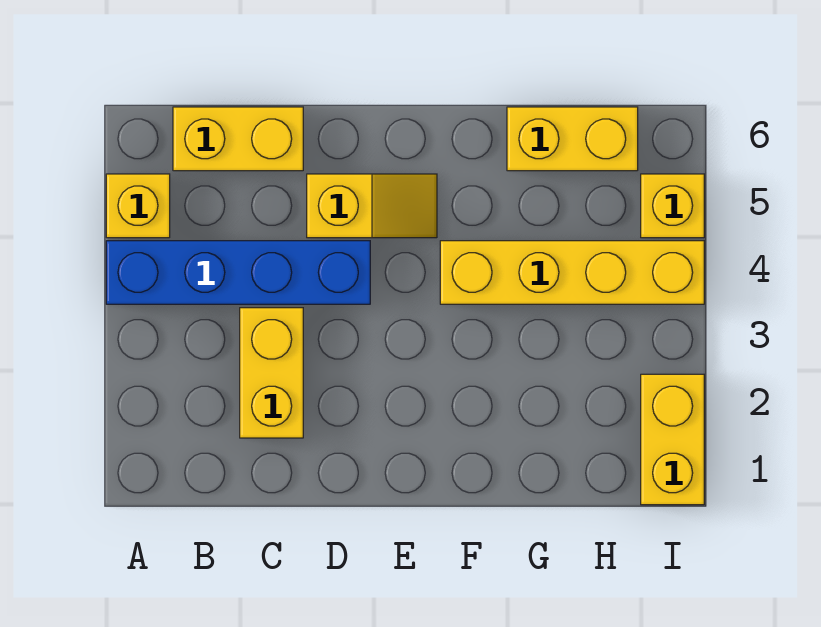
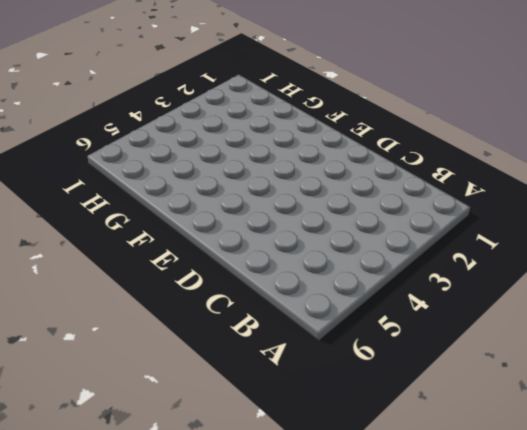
none -> blue brick A4:D4 level 1
none -> yellow brick A5 level 1

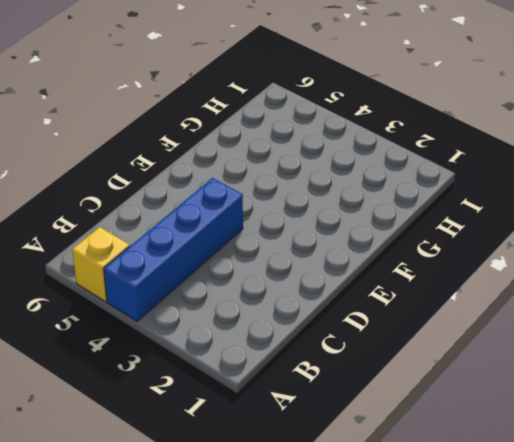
none -> yellow brick B6:C6 level 1
none -> yellow brick C2:C3 level 1

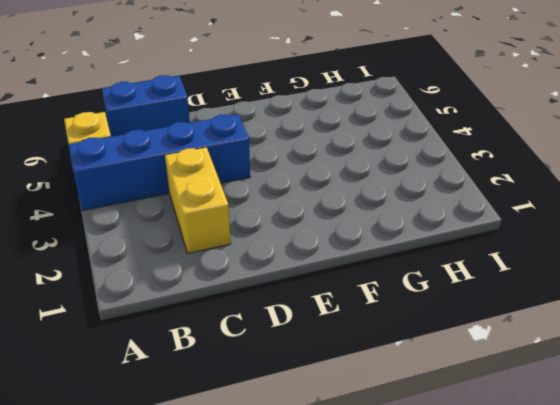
blue brick B6:C6 level 1 -> yellow brick B6:C6 level 1
none -> yellow slope D5:E5 level 1 top D
none -> yellow brick F4:I4 level 1

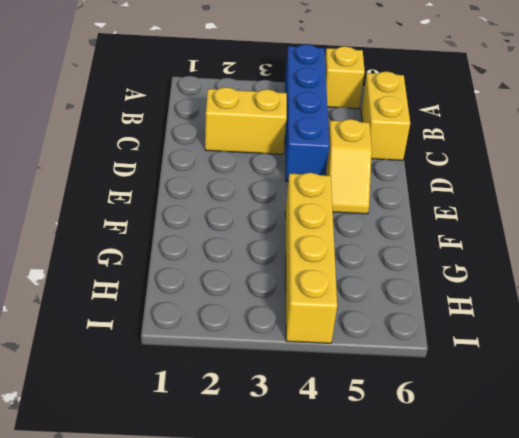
none -> yellow brick G6:H6 level 1
none -> yellow brick I1:I2 level 1

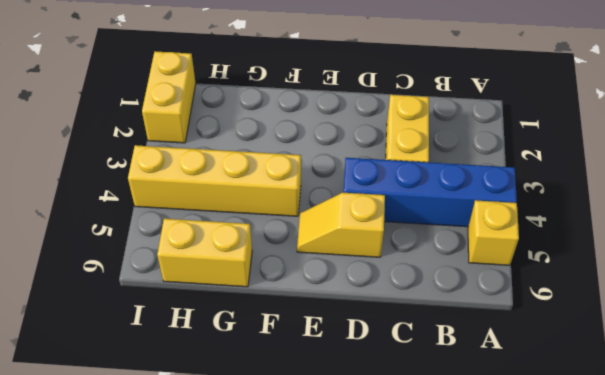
none -> yellow brick B6:C6 level 1
none -> yellow brick I5 level 1

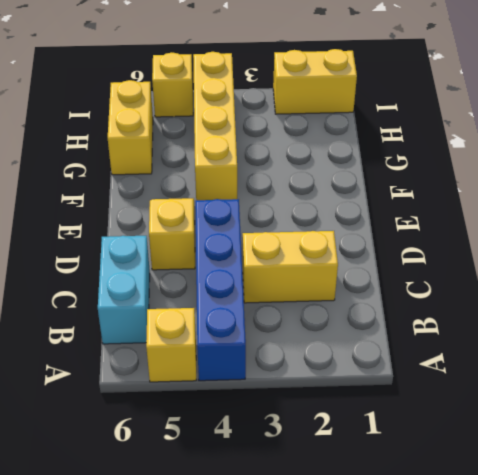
cyan brick B6:C6 level 1 -> yellow brick B6:C6 level 1

